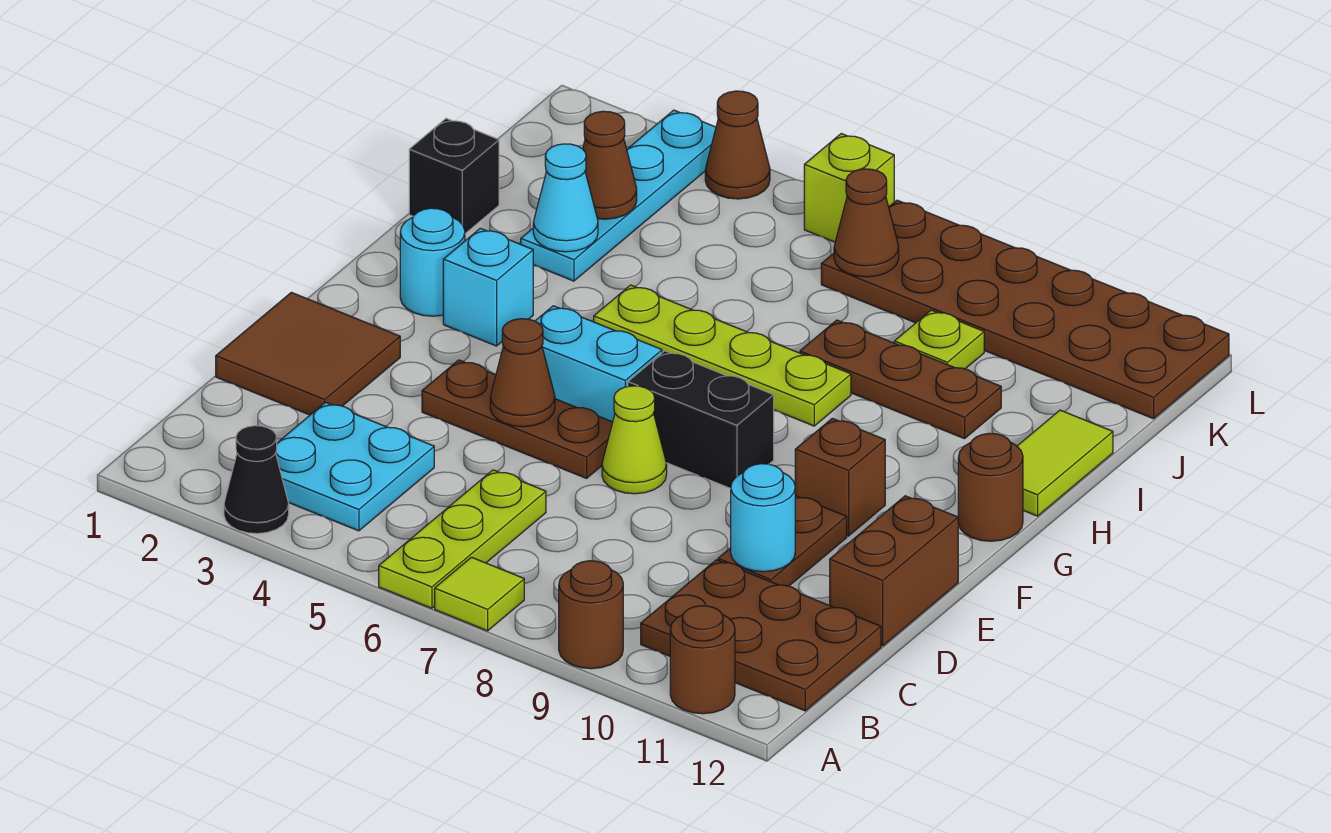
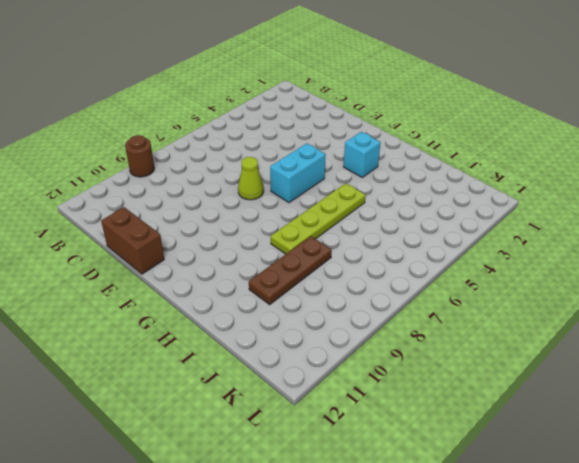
none -> black cone A3 level 1
none -> lime plate A6:C6 level 1
none -> lime tile A7 level 1
none -> brown round brick A11 level 1

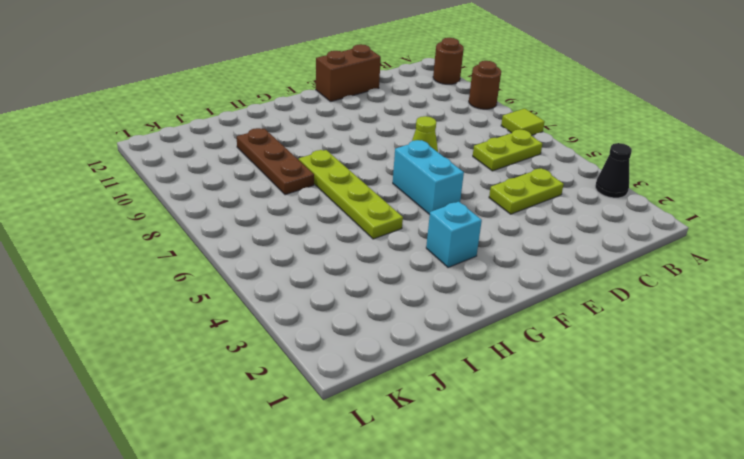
lime plate B6:C6 level 1 -> lime plate A6:C6 level 1
lime plate C4:D4 level 1 -> cyan plate B3:C4 level 1
none -> brown plate B10:C12 level 1
none -> brown tile D1:E2 level 1
none -> brown plate D10:E10 level 1
none -> brown plate E4:E6 level 1

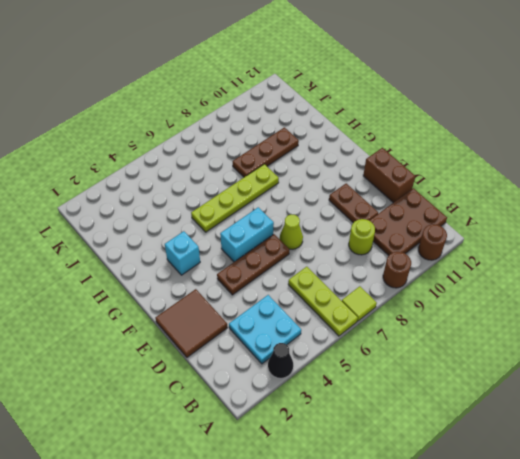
lime round brick C9 level 1 -> none
none -> black brick F7:F8 level 1
none -> brown brick F10 level 1
none -> cyan round brick G2 level 1
none -> brown round brick G12 level 1

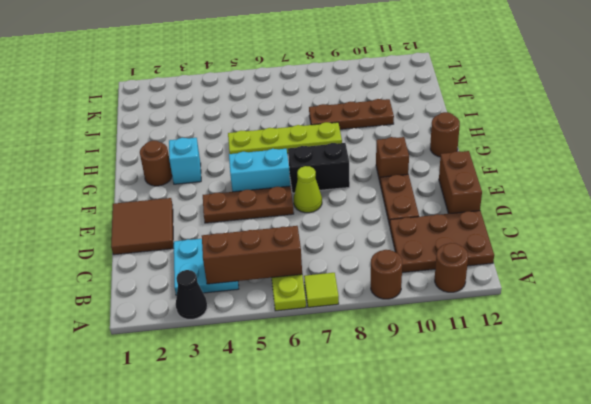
brown brick B4:B6 level 2 -> none
brown round brick G2 level 1 -> cyan round brick G2 level 1
none -> lime tile H12:I12 level 1
none -> black brick I1 level 1
none -> cyan plate I3:L3 level 1
none -> lime plate J9 level 1

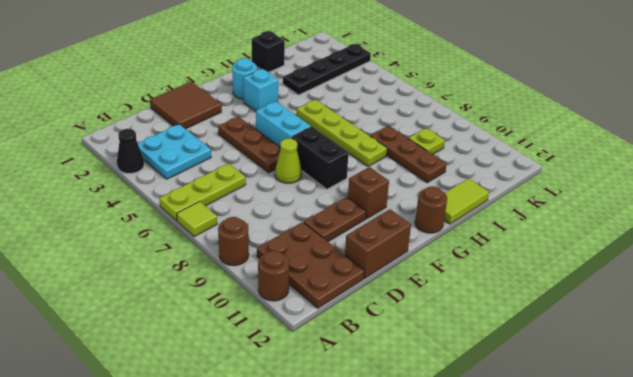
black plate I3:L3 level 1 -> cyan plate I3:L3 level 1
none -> brown plate K7:L12 level 1
none -> brown cone L4 level 1
none -> lime brick L6 level 1
none -> cyan round brick D10 level 2

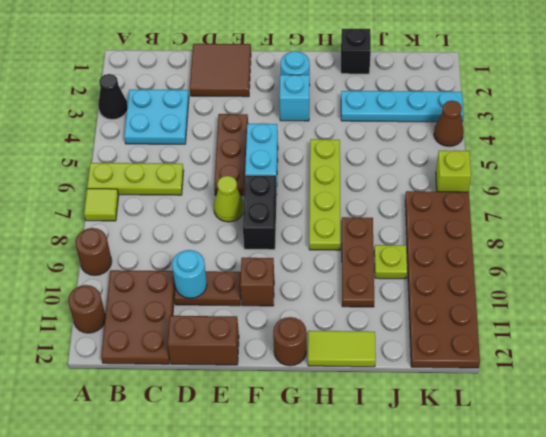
none -> brown cone E5 level 2
none -> cyan cone I3 level 2
none -> brown cone J3 level 2
none -> brown cone K7 level 2

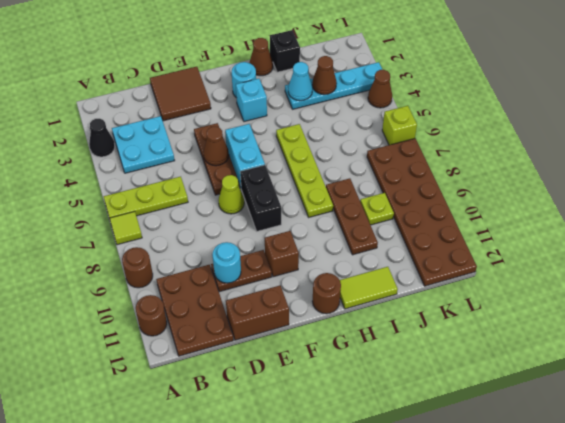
brown cone H1 level 1 -> brown cone K7 level 2

